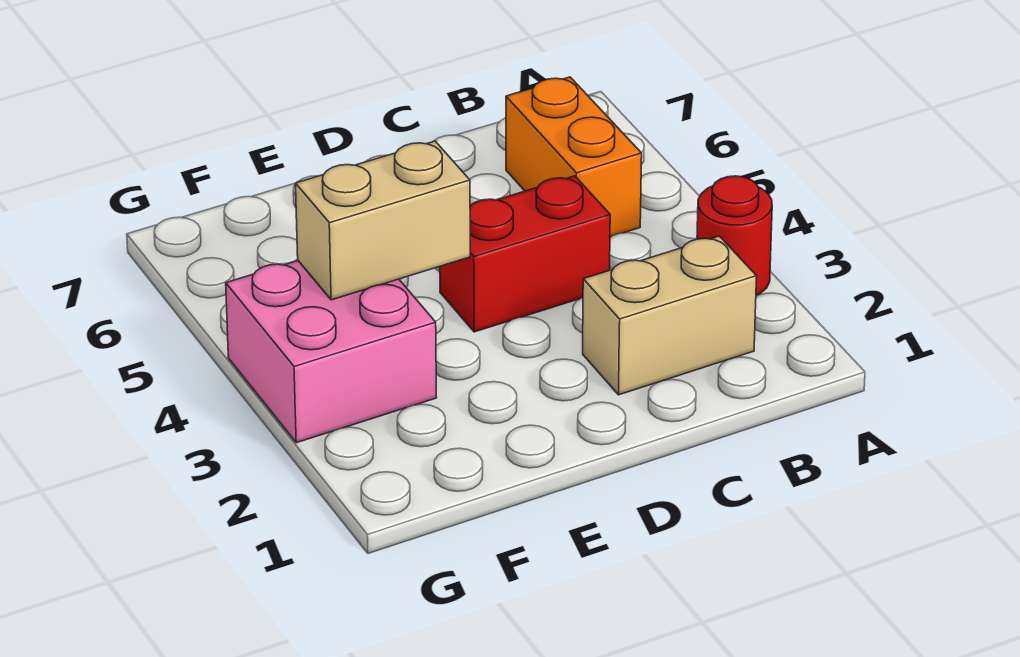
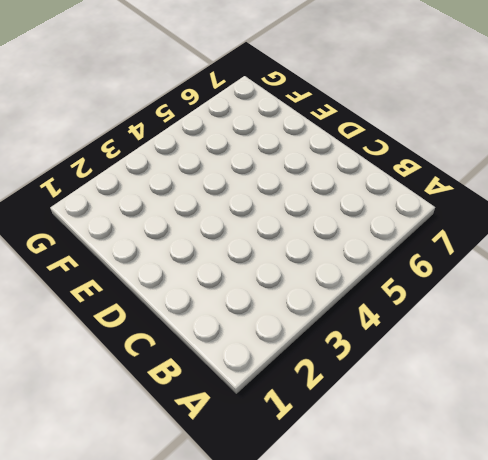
none -> red round brick A3 level 1
none -> tan brick B2:C2 level 1

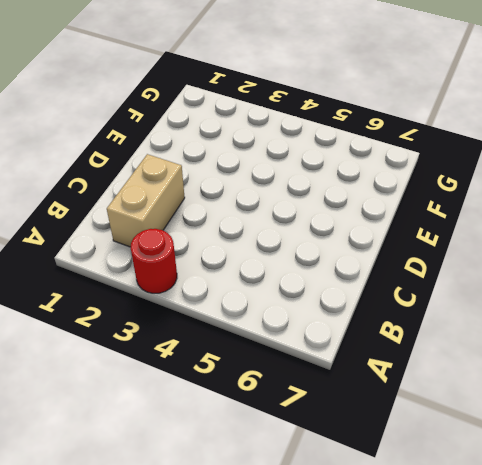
none -> orange brick B5:B6 level 1
none -> red brick C4:D4 level 1

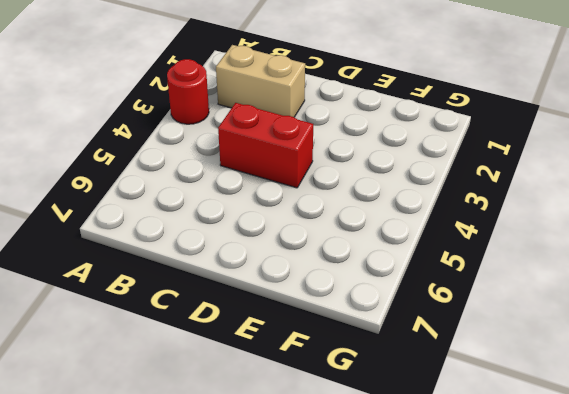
none -> orange brick B5:B6 level 1
none -> pink brick F3:G4 level 1

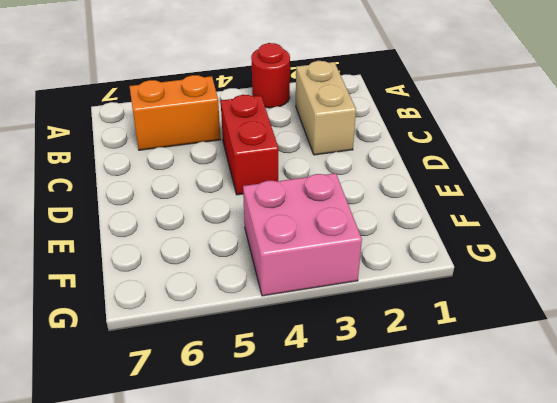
none -> tan brick E4:F4 level 2

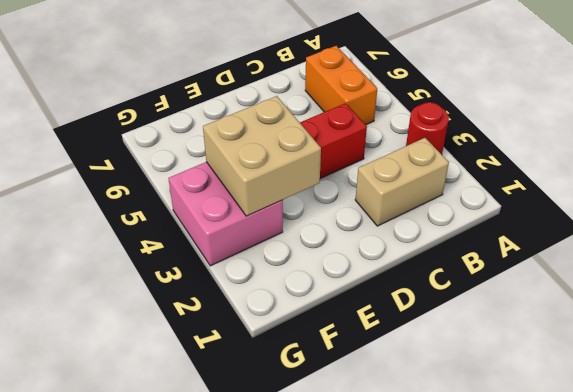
tan brick E3:F4 level 2 -> tan brick E4:F4 level 2

